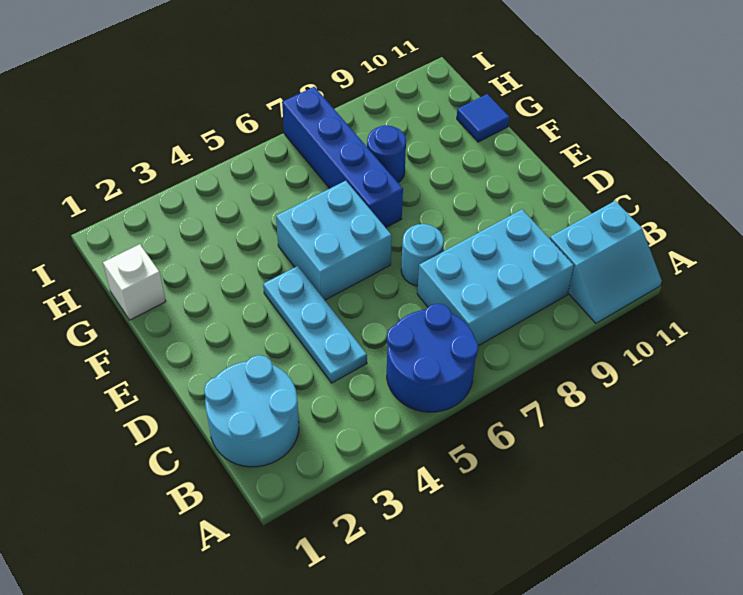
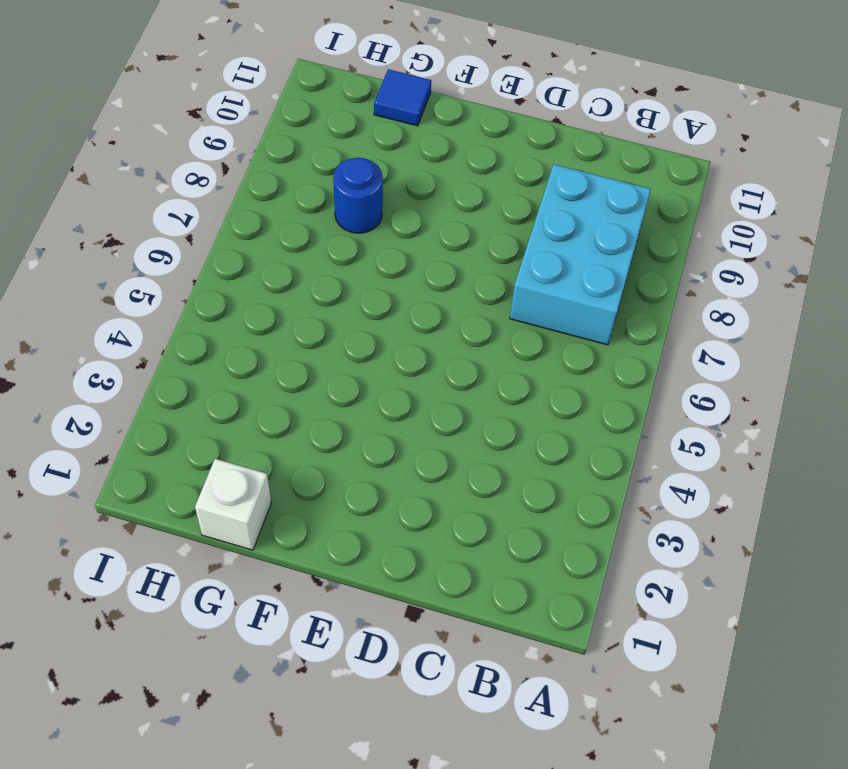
none -> blue round brick A5:B6 level 1
none -> cyan slope A10:B11 level 1 top B

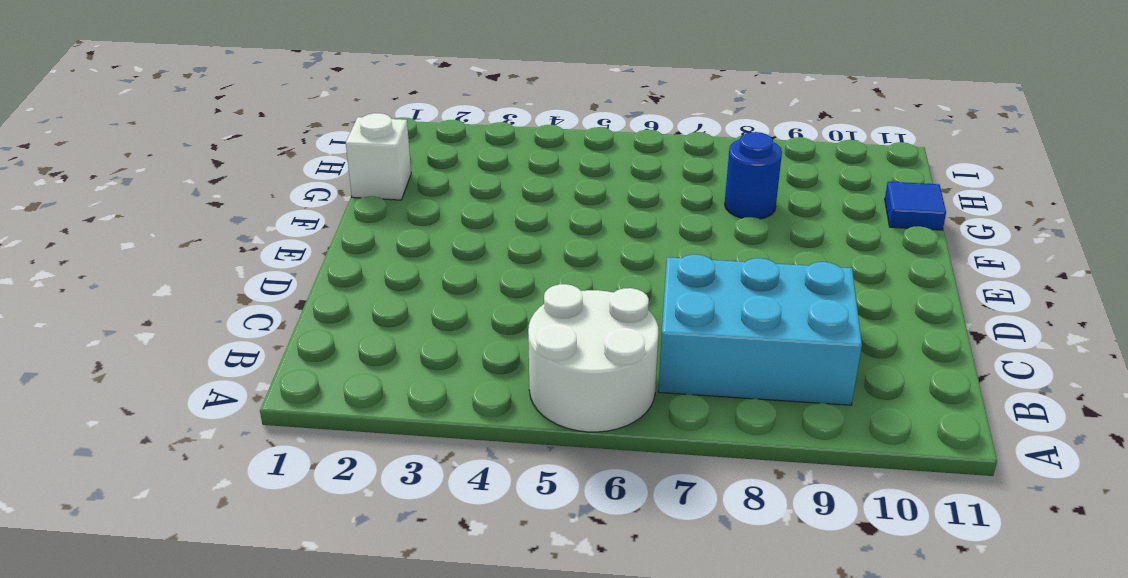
white round brick A5:B6 level 1 -> blue round brick A5:B6 level 1
none -> cyan slope A10:B11 level 1 top B
none -> cyan round brick B1:C2 level 1

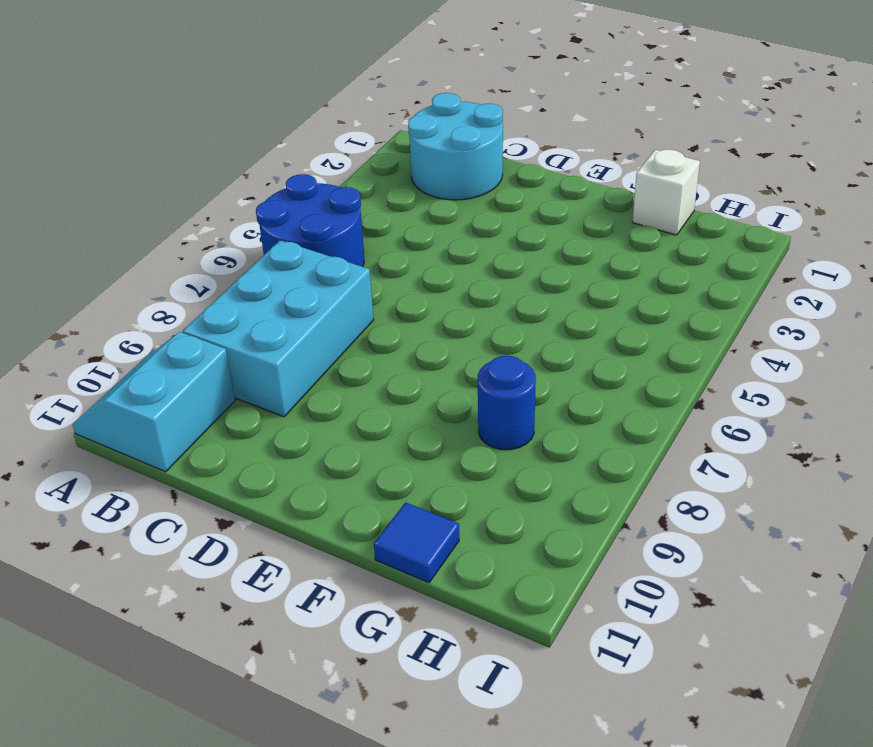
none -> cyan plate C4:E4 level 1
none -> cyan round brick D7 level 1

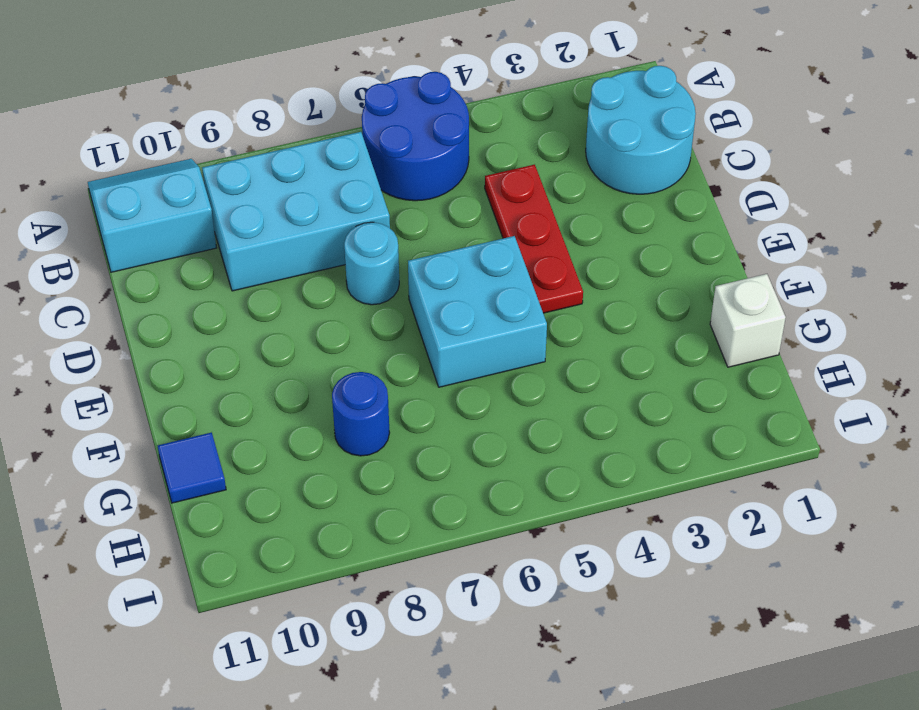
red plate C4:E4 level 1 -> cyan plate C4:E4 level 1
none -> blue brick F7:I7 level 1

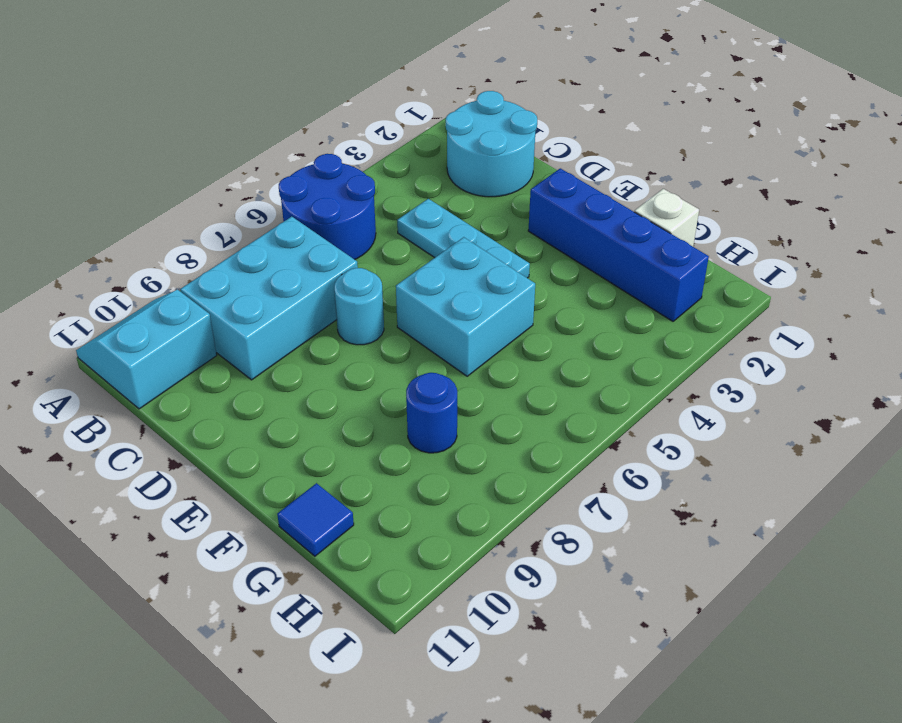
blue brick E2:H2 level 1 -> blue brick F7:I7 level 1

